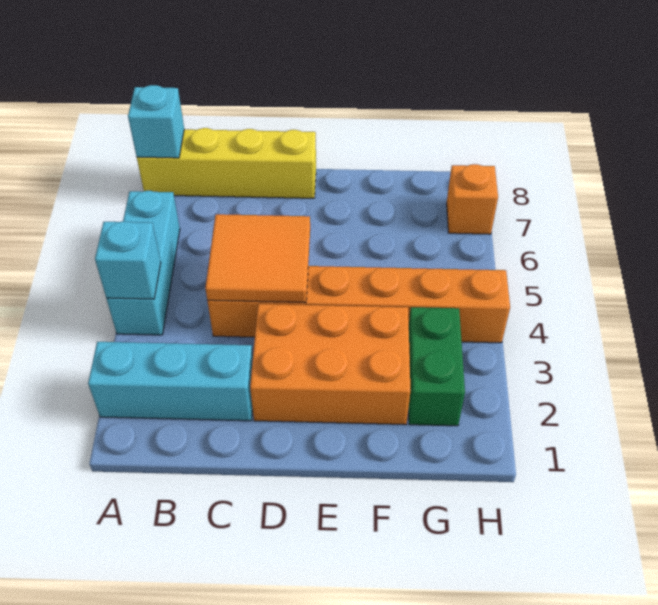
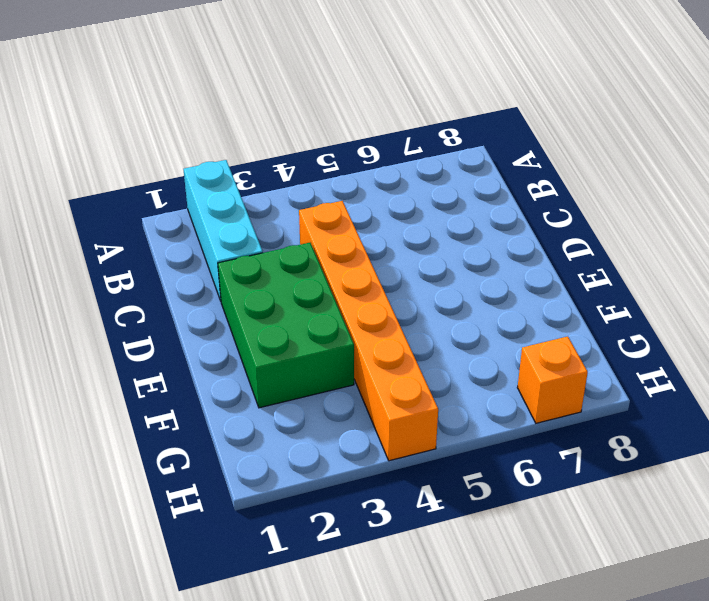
green brick D2:F3 level 1 -> orange brick D2:F3 level 1
none -> cyan brick A4:A6 level 1
none -> yellow brick A8:D8 level 1

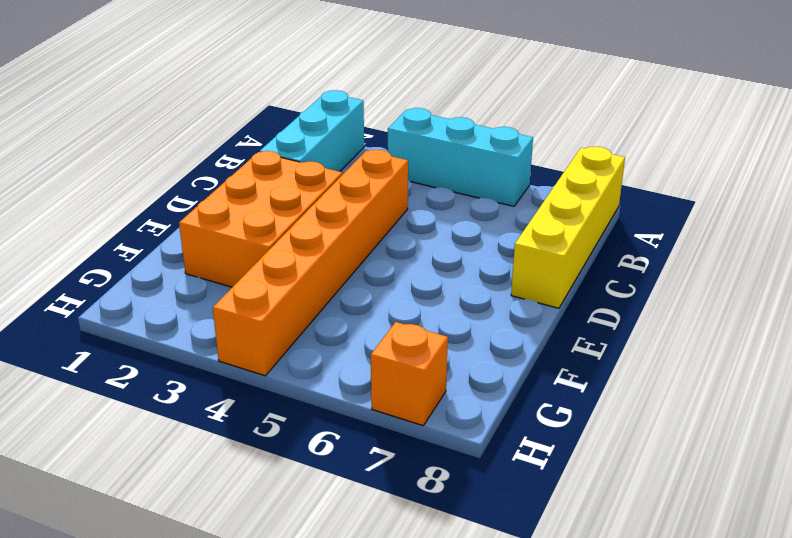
none -> green brick G2:G3 level 1
none -> cyan brick A4 level 2

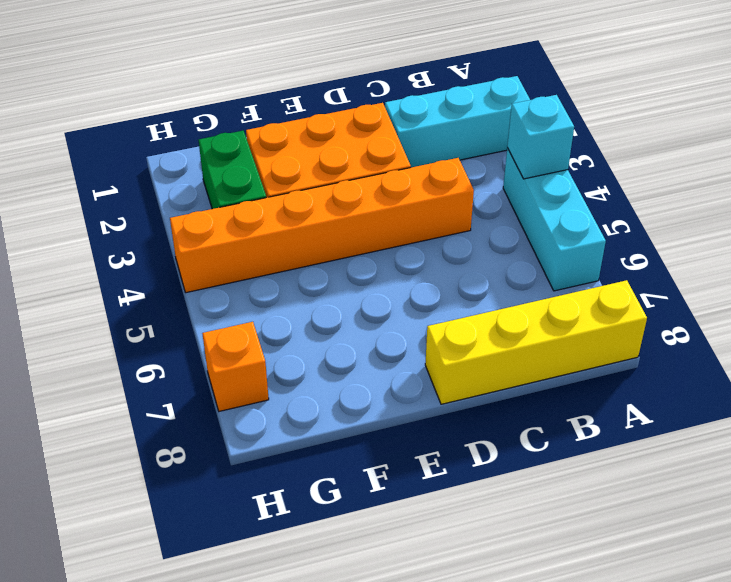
none -> cyan brick A8 level 2
none -> orange tile C4:D5 level 2

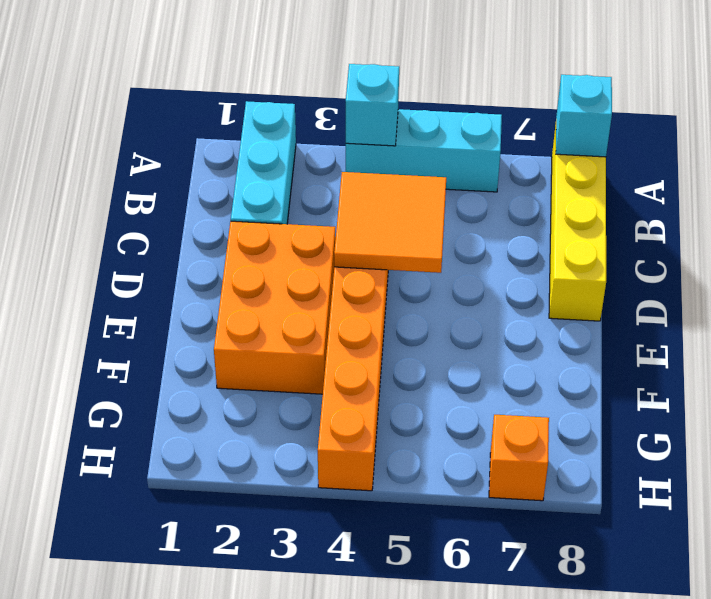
none -> green brick G2:G3 level 1

